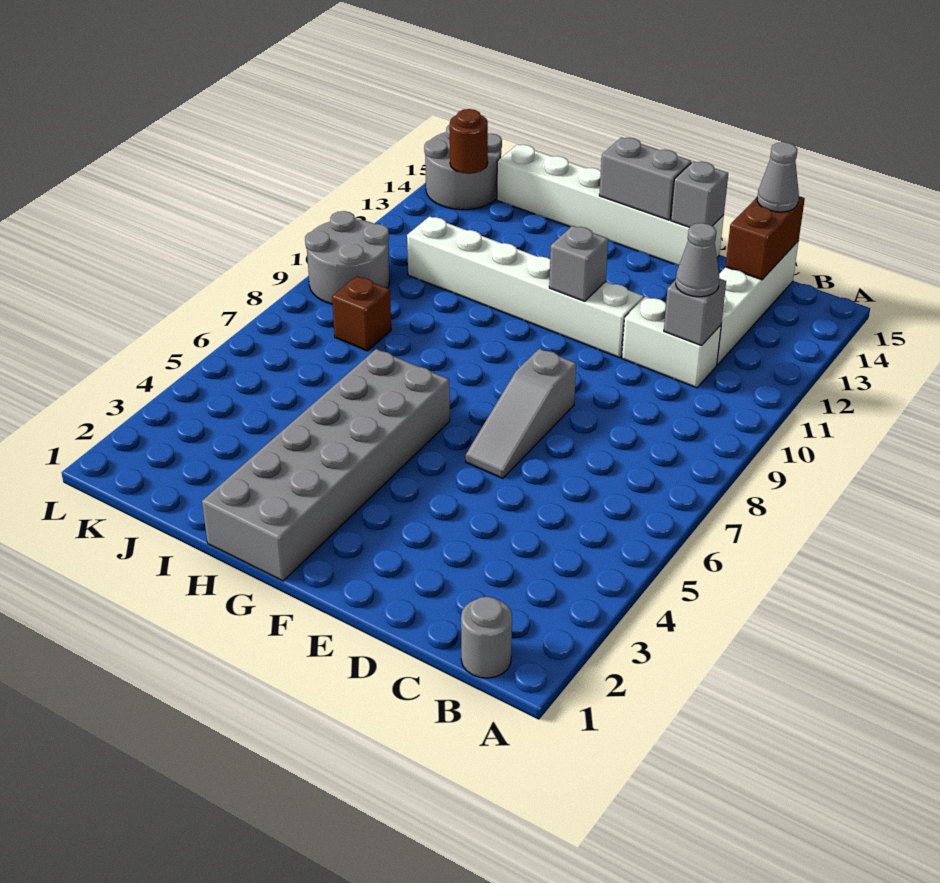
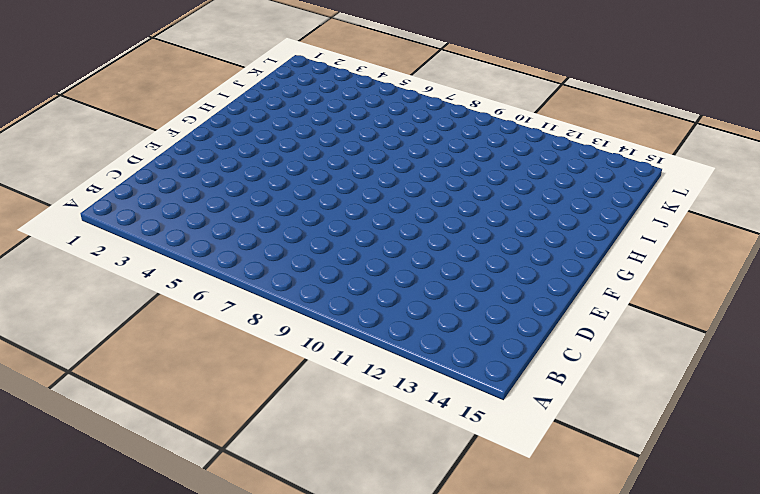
none -> grey round brick B1 level 1
none -> white brick C11:D11 level 1
none -> white brick C12:C15 level 1

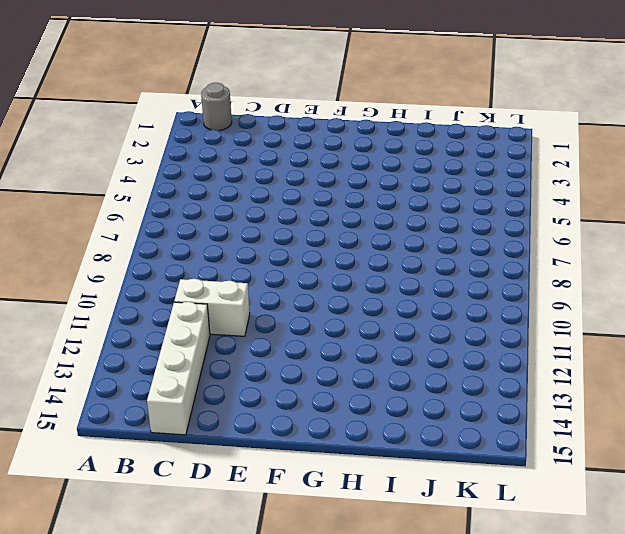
none -> grey slope E6:E8 level 1 top 8
none -> white brick E11:J11 level 1
none -> white brick E15:J15 level 1

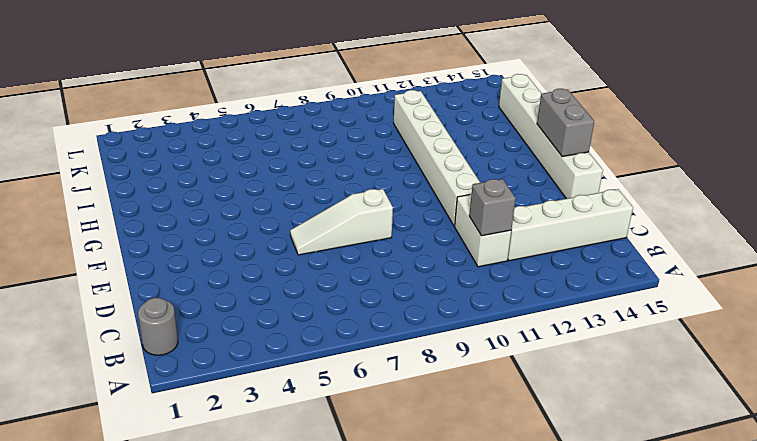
white slope E6:E8 level 1 top 8 -> grey slope E6:E8 level 1 top 8
none -> grey brick G1:H6 level 1
none -> brown brick J8 level 1
none -> grey round brick K9:L10 level 1

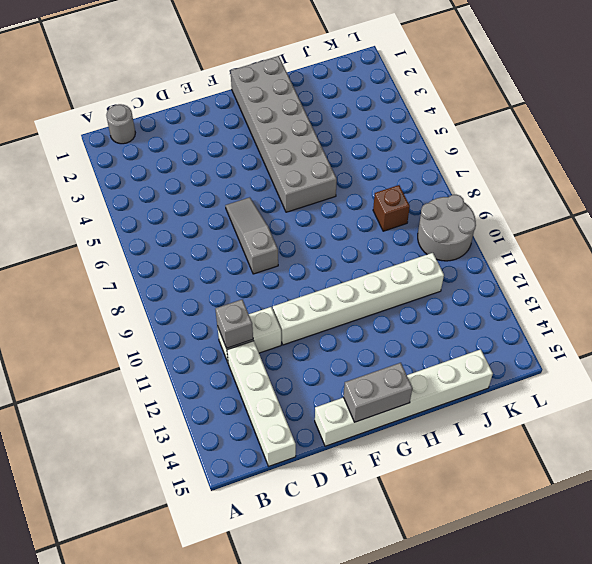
none -> grey round brick K14:L15 level 1
none -> brown brick C14:C15 level 2
none -> grey brick E15 level 2

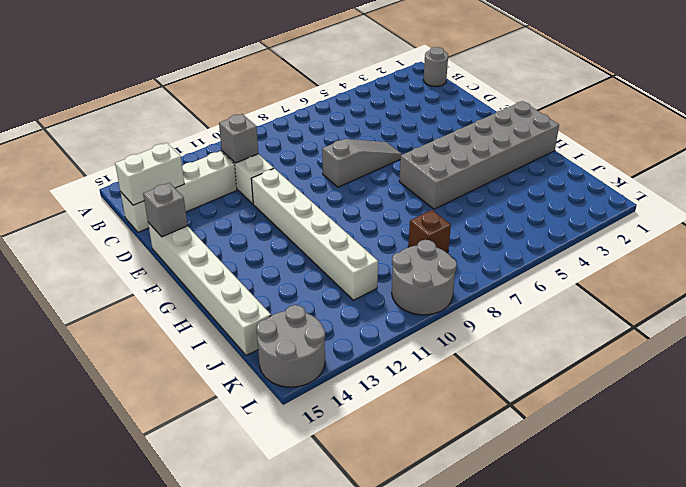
white brick C14:C15 level 2 -> brown brick C14:C15 level 2
none -> grey brick F11 level 2
none -> grey brick F15:G15 level 2
none -> brown round brick K14 level 2

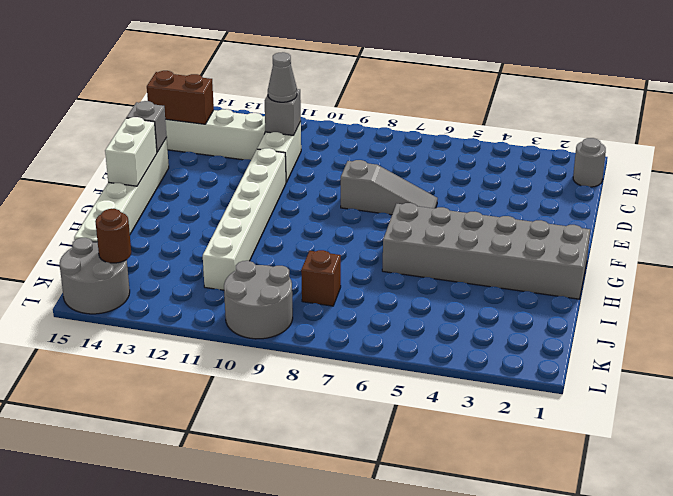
white brick F15:G15 level 2 -> grey brick F15:G15 level 2
none -> grey brick F11 level 2
none -> grey cone C15 level 3

